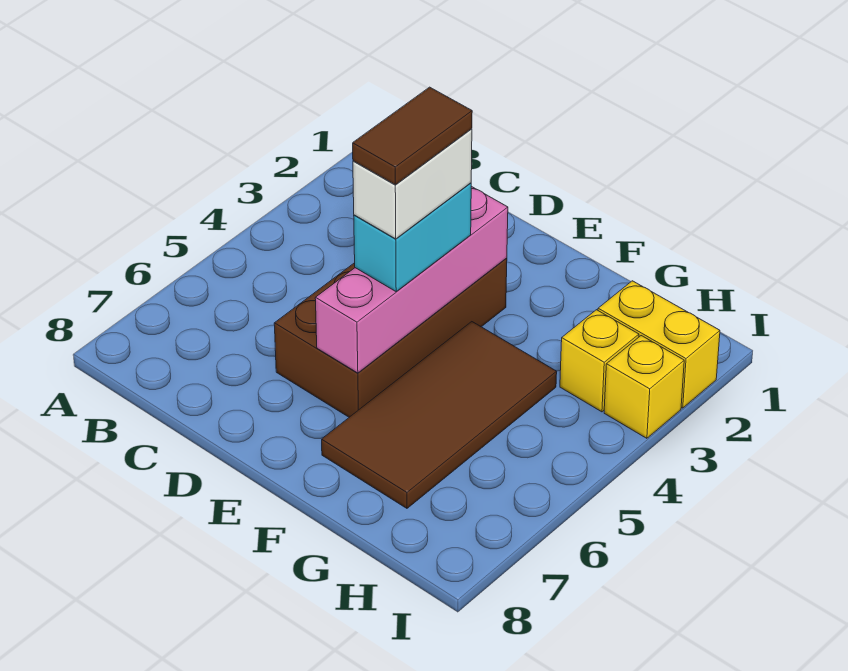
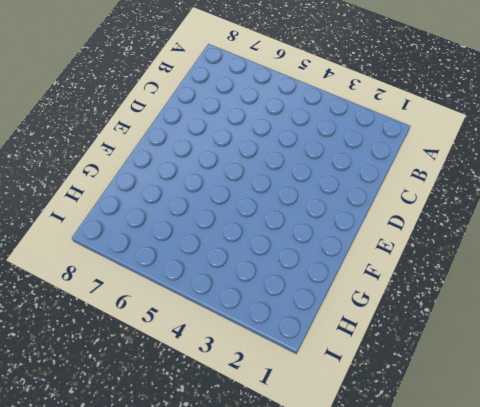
none -> brown brick D3:E6 level 1
none -> brown tile F4:G7 level 1

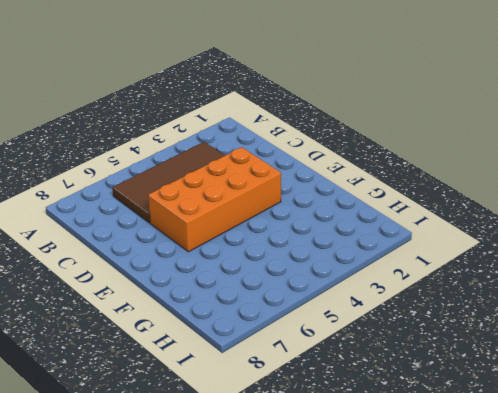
brown tile B3:C6 level 1 -> brown tile F4:G7 level 1
orange brick D3:E6 level 1 -> brown brick D3:E6 level 1
none -> yellow brick H2:I2 level 1
none -> yellow brick H3 level 1

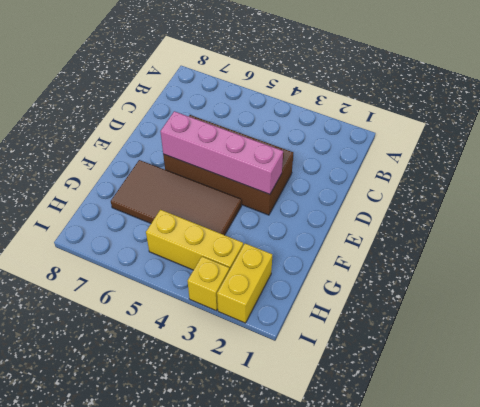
yellow brick H3:H5 level 1 -> yellow brick H3 level 1
none -> cyan brick E4:E5 level 3
none -> white brick E4:E5 level 4

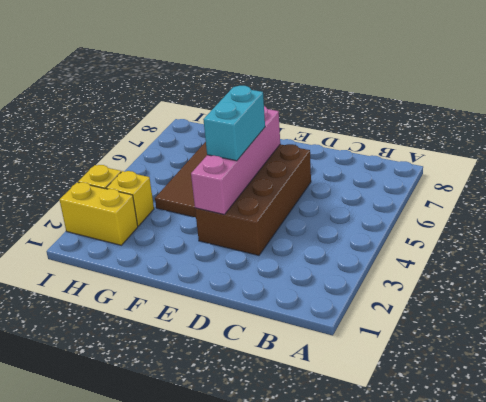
none -> white brick E4:E5 level 4
none -> brown tile E4:E5 level 5

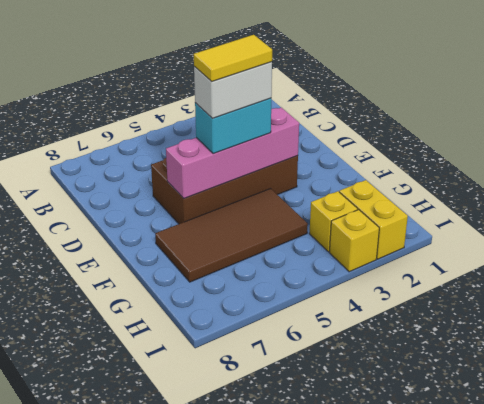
yellow tile E4:E5 level 5 -> brown tile E4:E5 level 5

